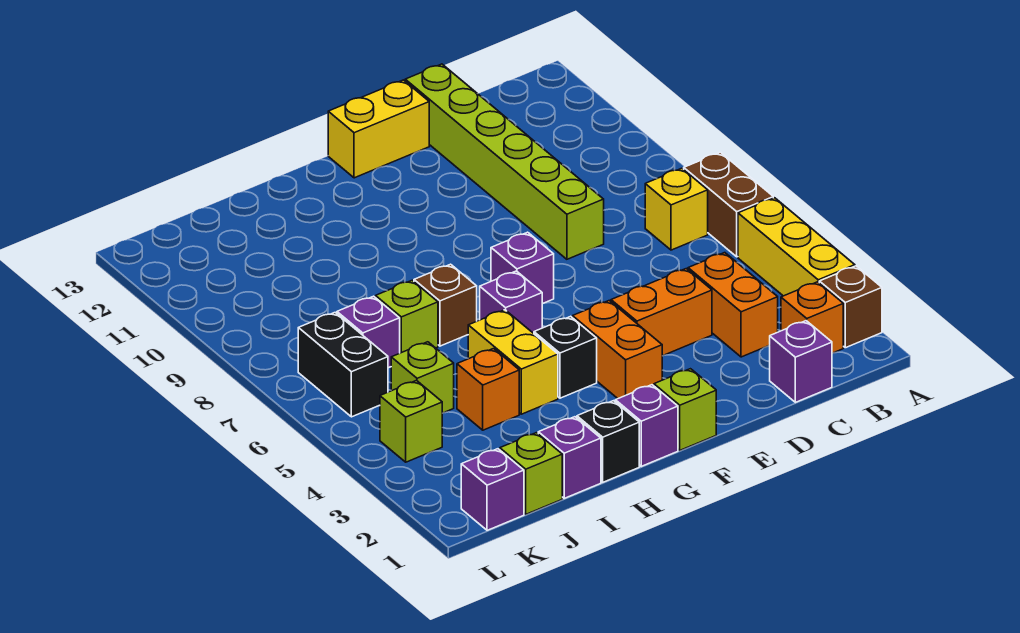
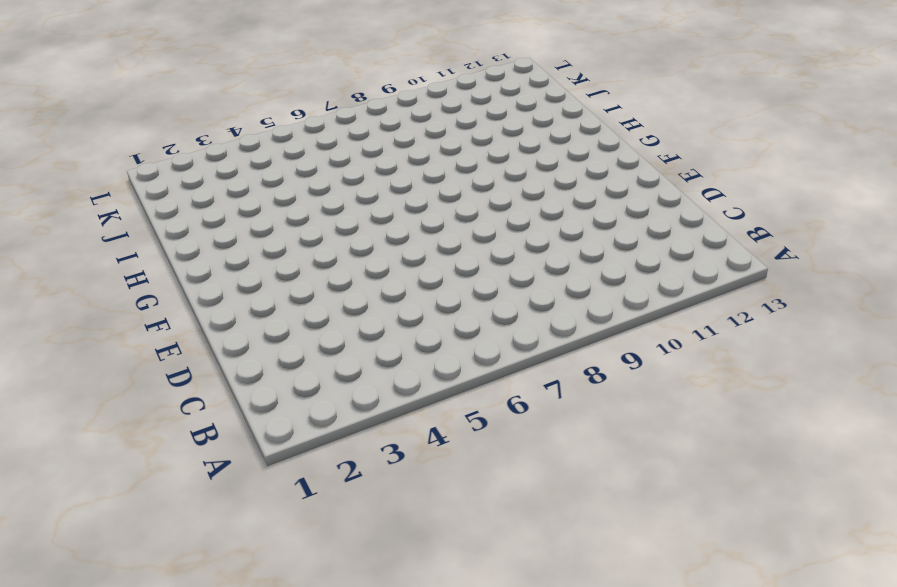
none -> brown brick A2 level 1
none -> yellow brick A3:A5 level 1
none -> brown brick A6:A7 level 1

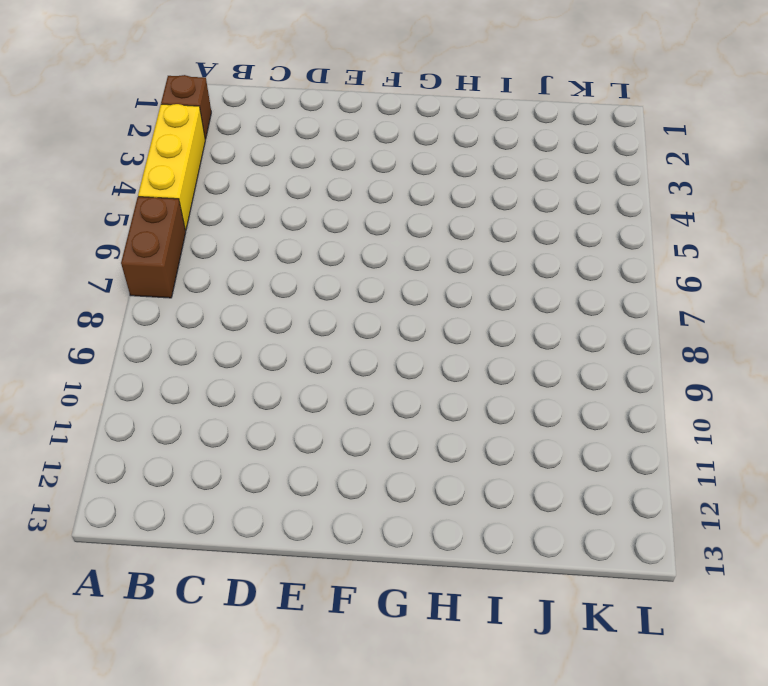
none -> orange brick B2 level 1
none -> yellow brick B7 level 1
none -> purple brick C1 level 1

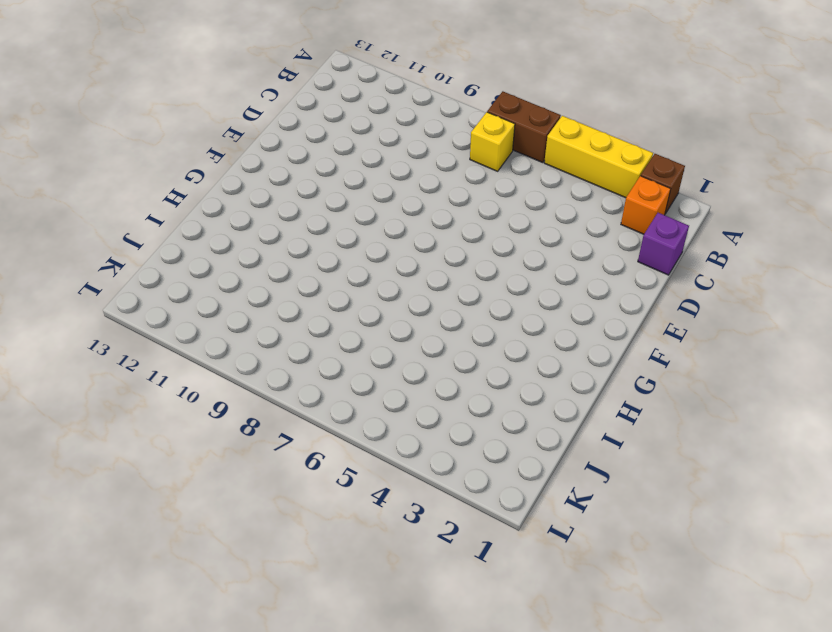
none -> orange brick C3:C4 level 1
none -> orange brick D4:E4 level 1
none -> lime brick D8:D13 level 1

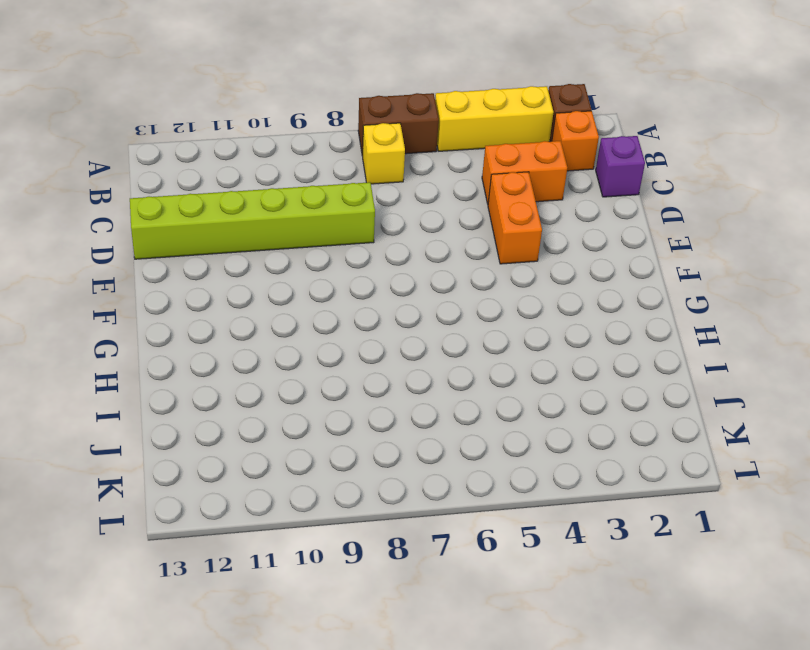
none -> yellow brick E13:F13 level 1
none -> lime brick F1 level 1
none -> orange brick F3:F4 level 1

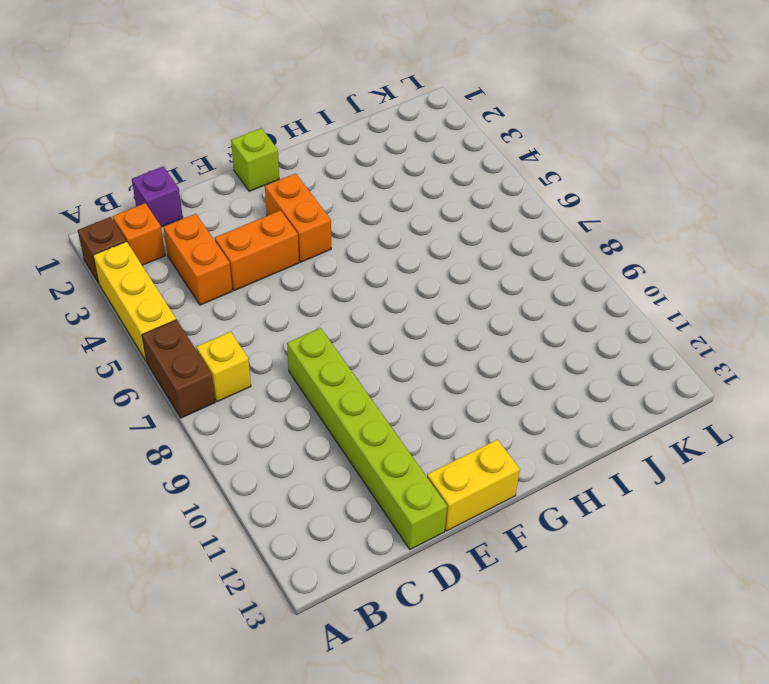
none -> purple brick F7 level 1
none -> purple brick G1 level 1
none -> black brick G4 level 1

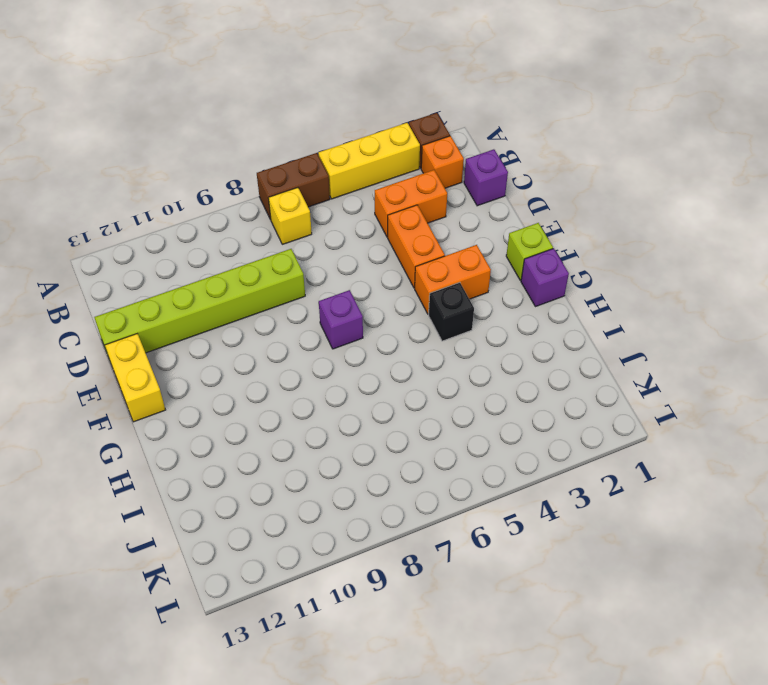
none -> purple brick G6 level 1
none -> black brick H1 level 1
none -> yellow brick H4:H5 level 1

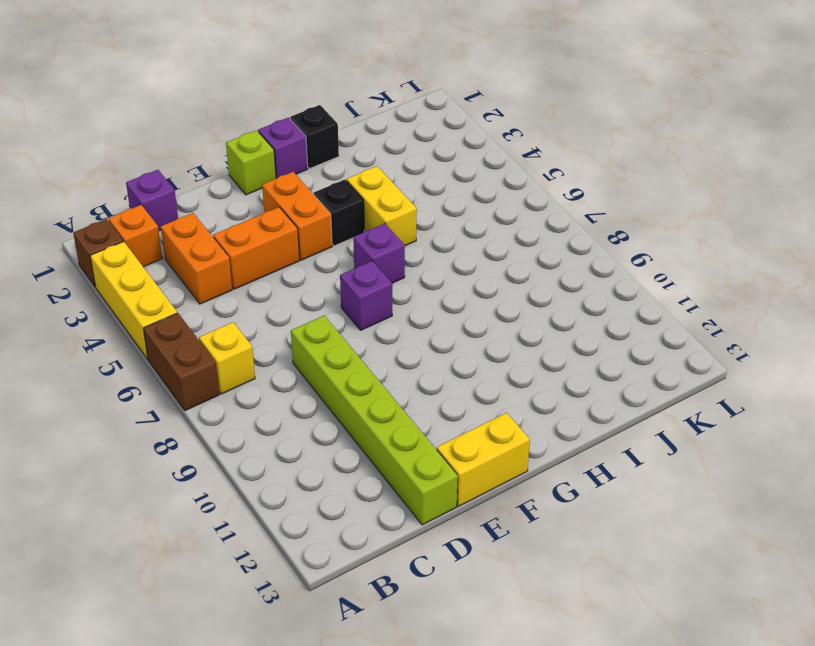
none -> brown brick H7 level 1
none -> purple brick I1 level 1
none -> orange brick I4 level 1

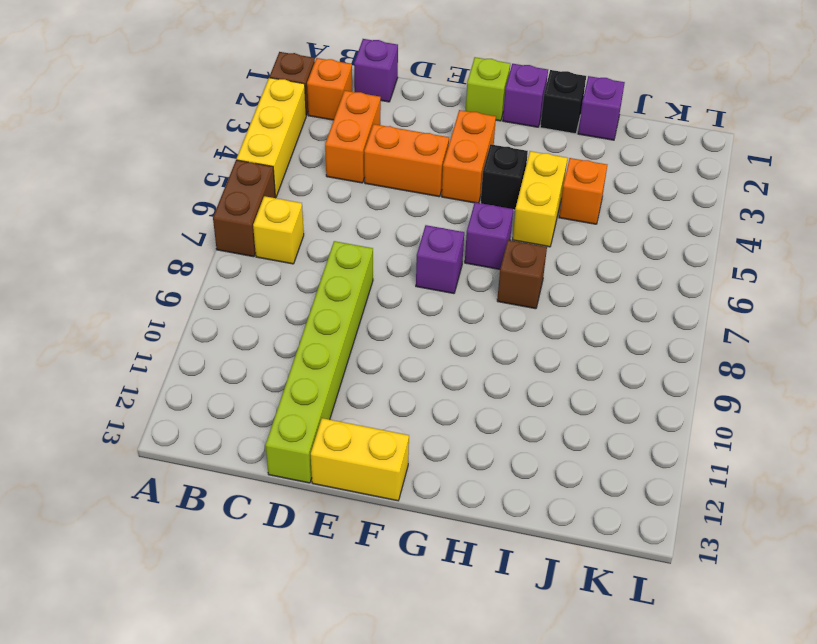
none -> lime brick I7 level 1
none -> lime brick J1 level 1
none -> lime brick J5 level 1

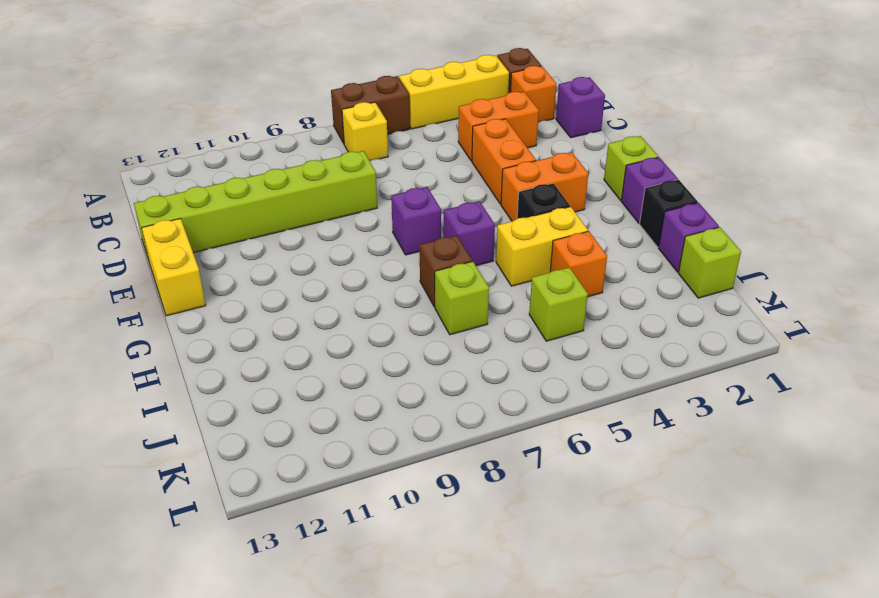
none -> purple brick J7 level 1
none -> purple brick K1 level 1
none -> lime brick K4 level 1

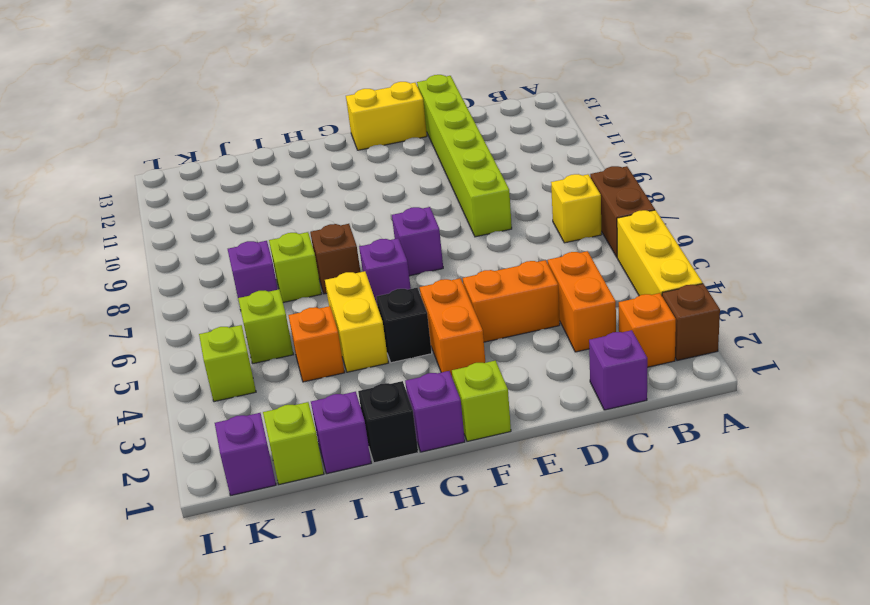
none -> black brick K6:K7 level 1

